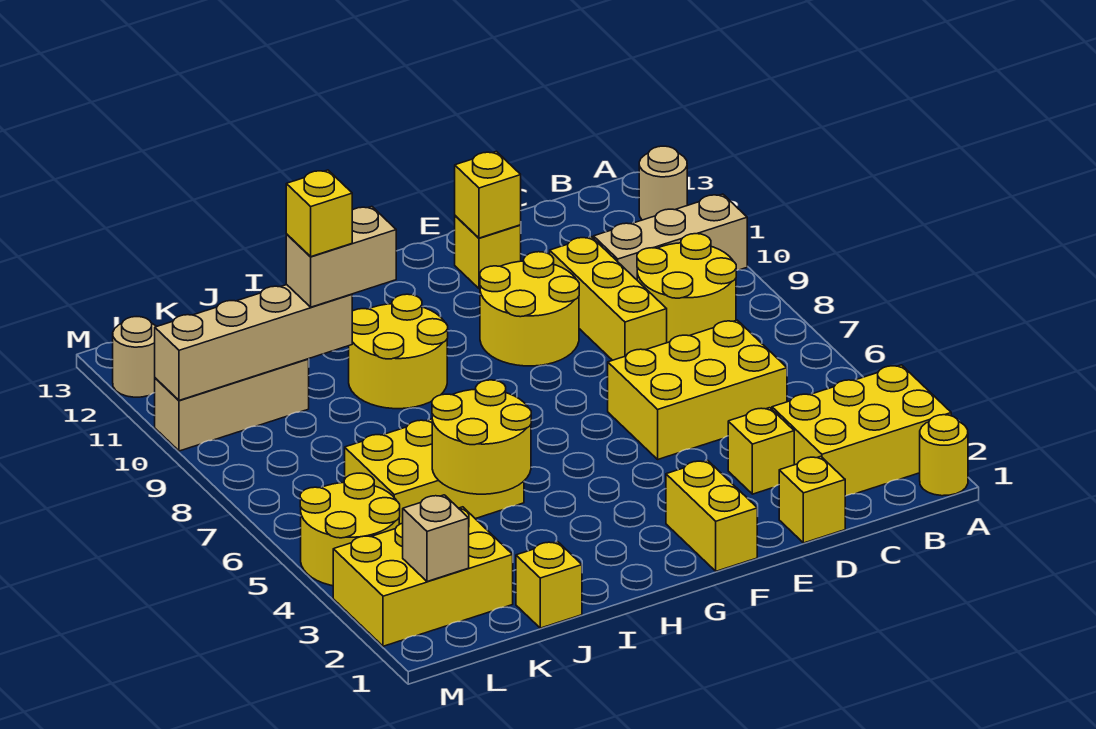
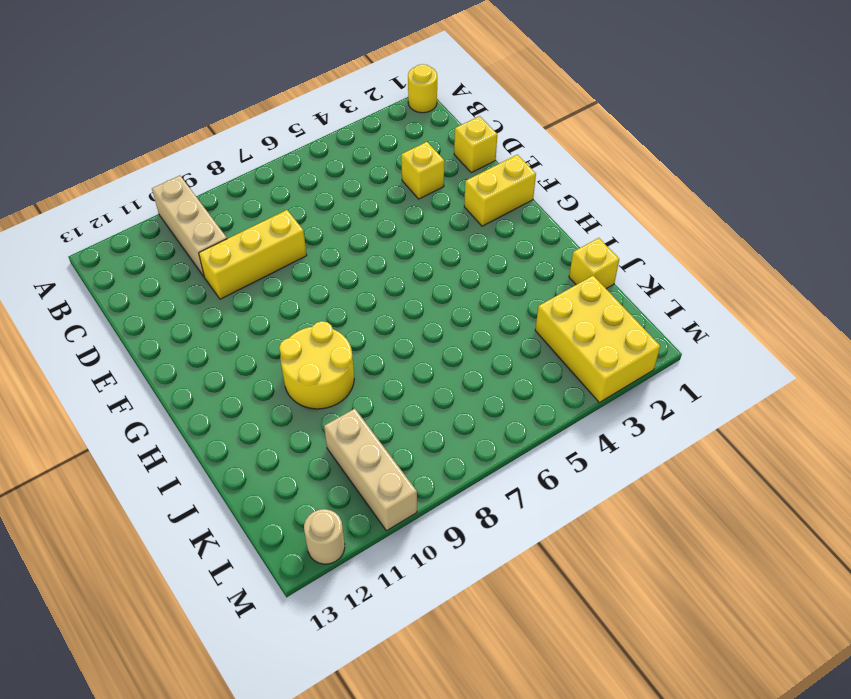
none -> yellow brick A2:C3 level 1
none -> tan round brick A12 level 1
none -> yellow round brick B8:C9 level 1

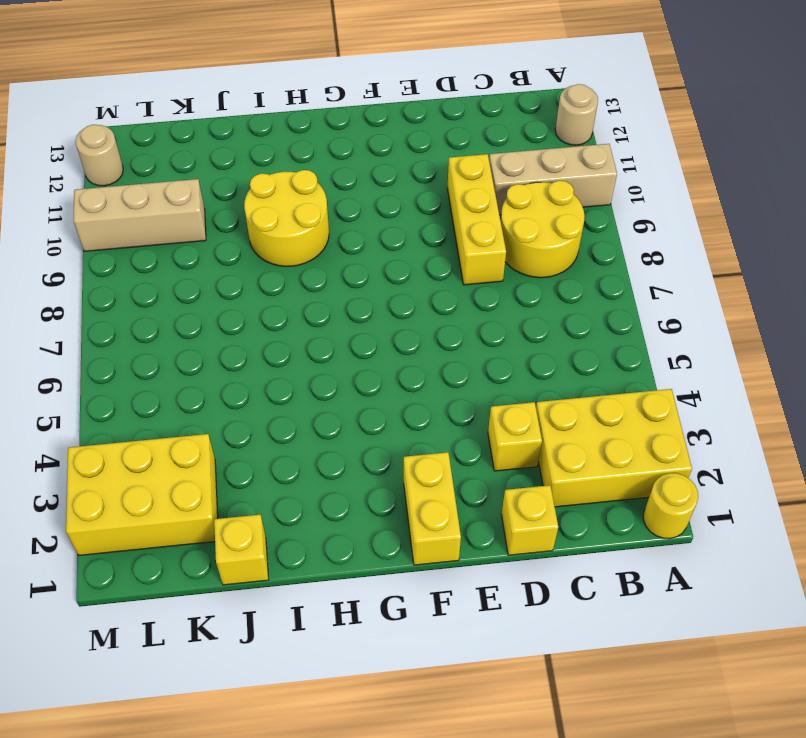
none -> yellow brick C5:E6 level 1
none -> yellow round brick E9:F10 level 1
none -> yellow brick E12 level 1

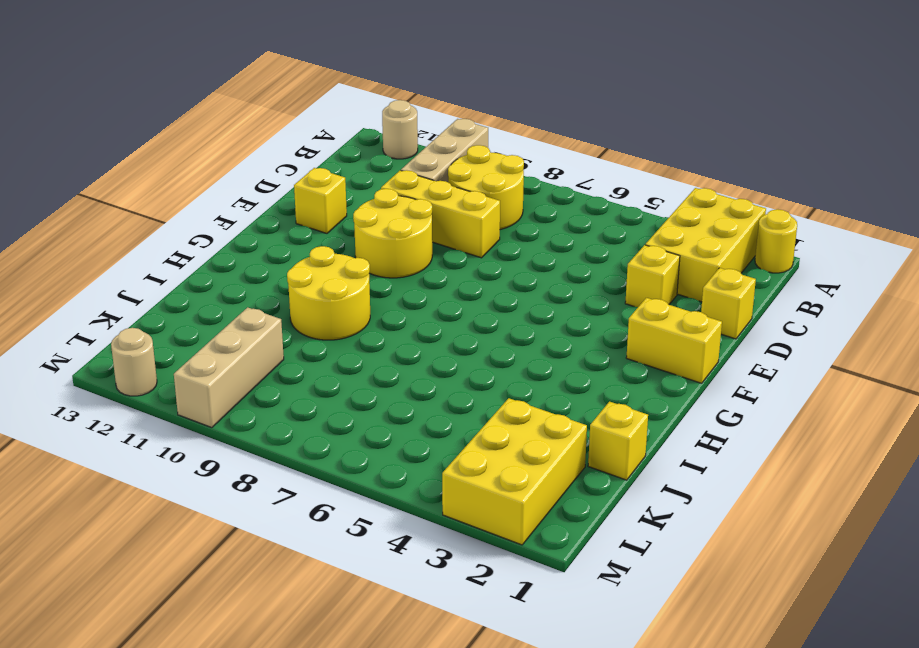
none -> yellow brick C5:E6 level 1
none -> yellow brick I5:K6 level 1
none -> yellow round brick L4:M5 level 1

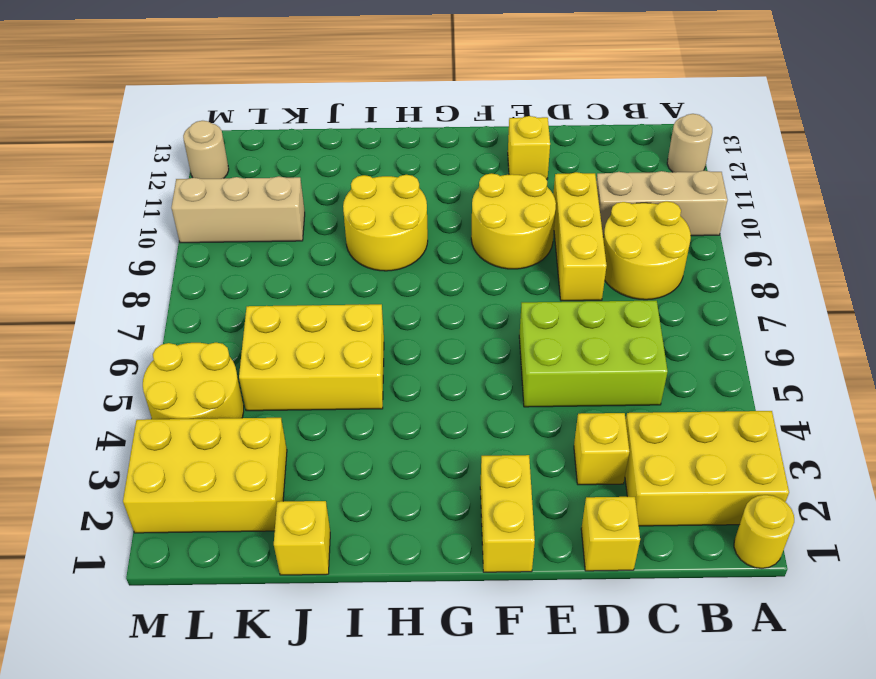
lime brick C5:E6 level 1 -> yellow brick C5:E6 level 1
none -> yellow brick E12 level 2
none -> yellow round brick I4:J5 level 2
none -> tan brick J10:M10 level 2

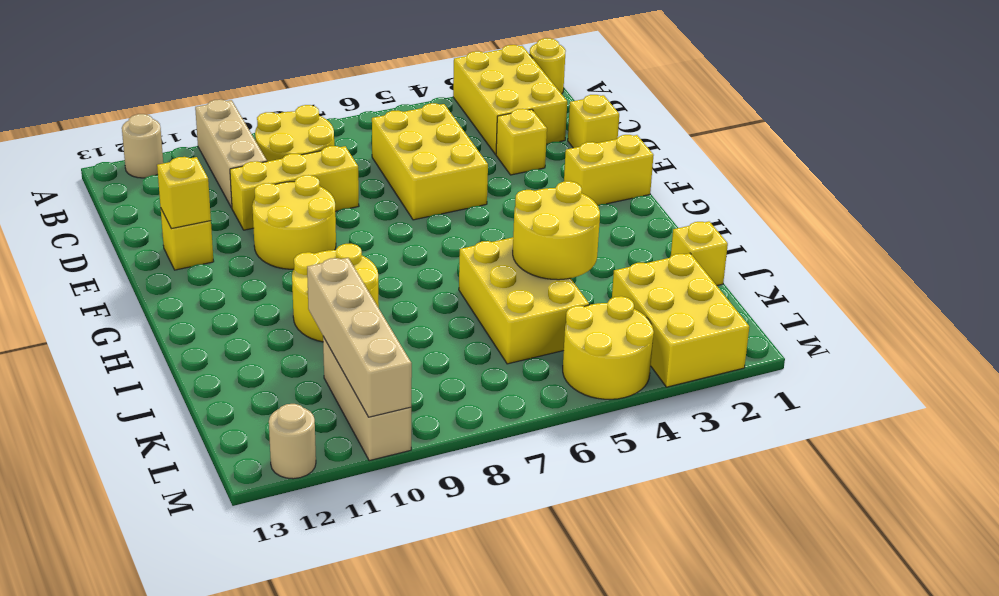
none -> tan brick L2 level 2
none -> tan brick I10:J10 level 3
none -> yellow brick J10 level 4

